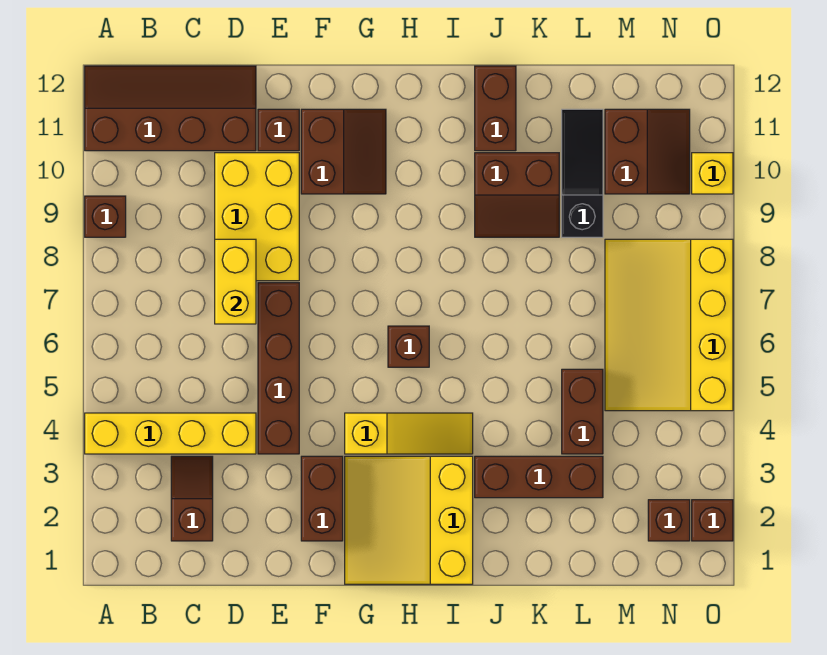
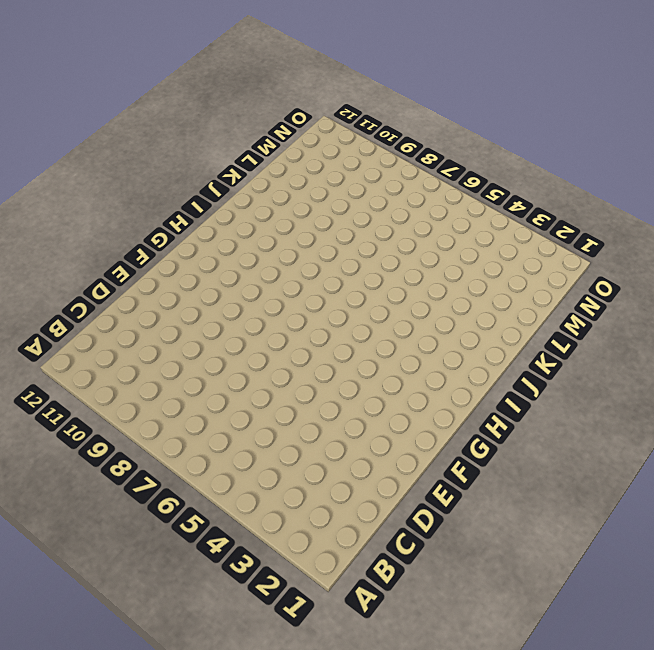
none -> yellow brick A4:D4 level 1
none -> brown brick A9 level 1
none -> brown slope A11:D12 level 1 top 11

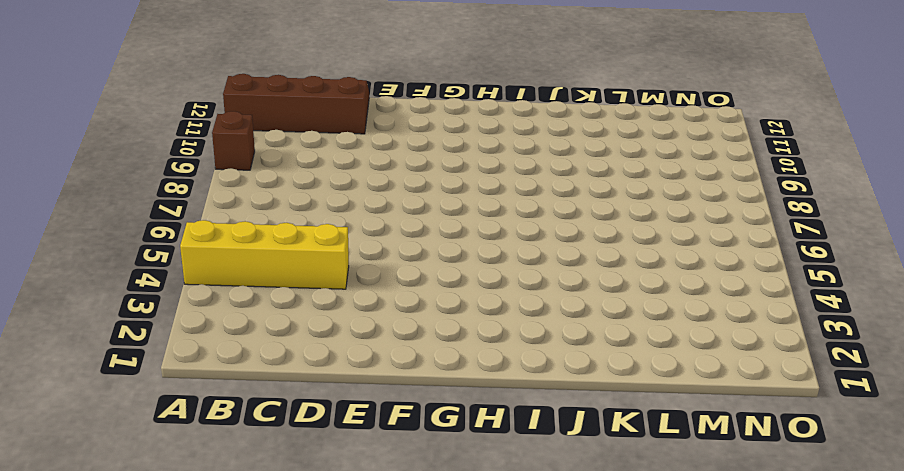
none -> brown slope C2:C3 level 1 top 2
none -> yellow brick D8:E10 level 1
none -> brown brick E4:E7 level 1

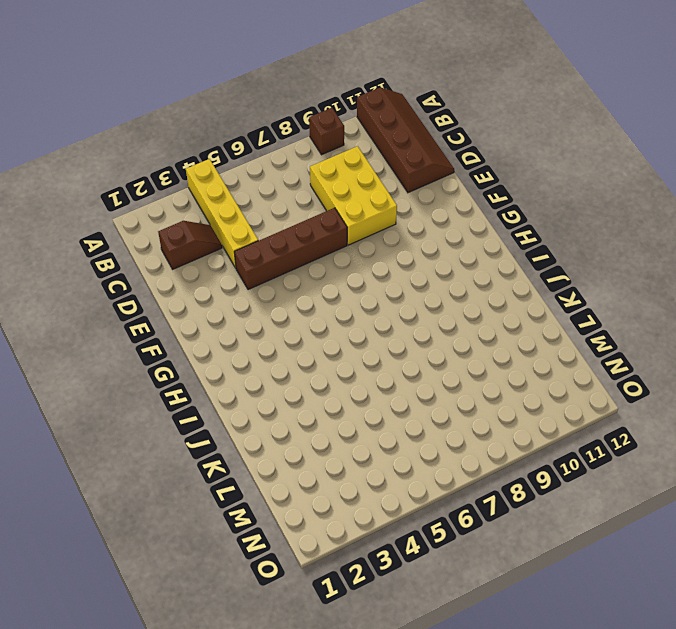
yellow brick C8:E9 level 1 -> yellow brick D8:E10 level 1
none -> brown brick E11 level 1
none -> brown brick F2:F3 level 1
none -> brown slope F10:G11 level 1 top F

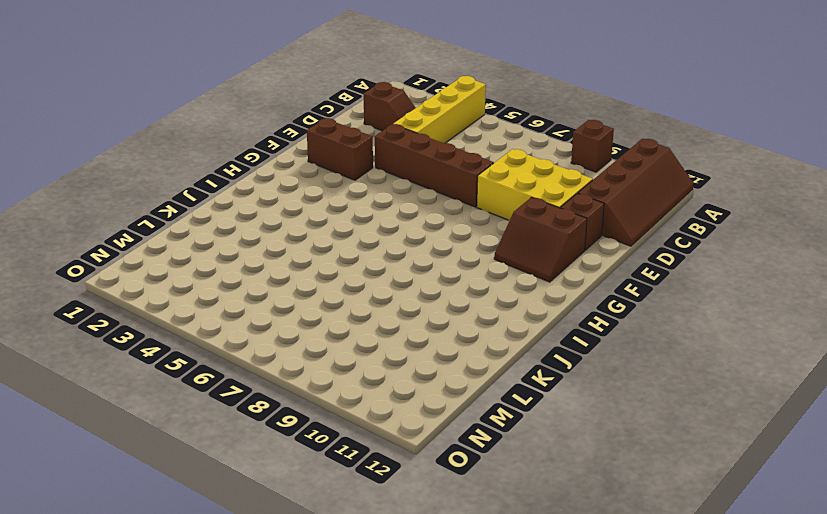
none -> yellow slope G1:I3 level 1 top I
none -> yellow slope G4:I4 level 1 top G
none -> brown brick H6 level 1

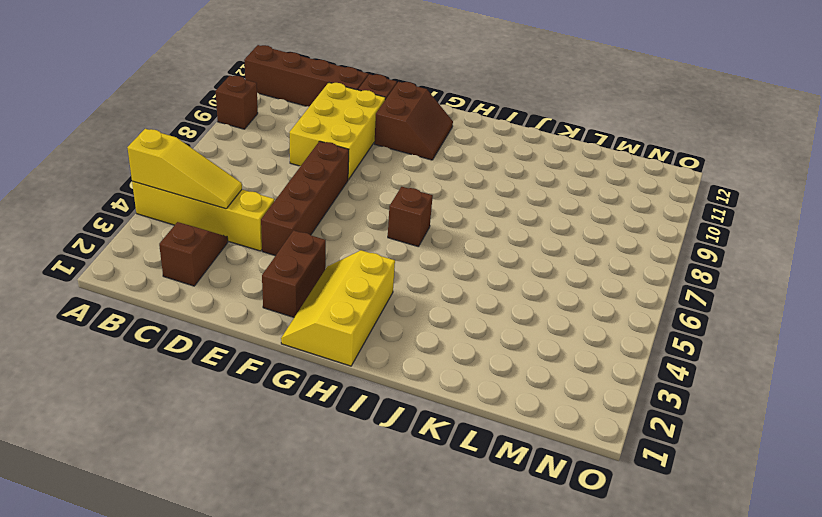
yellow slope A4:C4 level 2 top A -> yellow slope G4:I4 level 1 top G
yellow slope G1:H3 level 1 top H -> yellow slope G1:I3 level 1 top I
none -> brown brick J3:L3 level 1
none -> brown slope J9:K10 level 1 top 10
none -> brown brick J11:J12 level 1

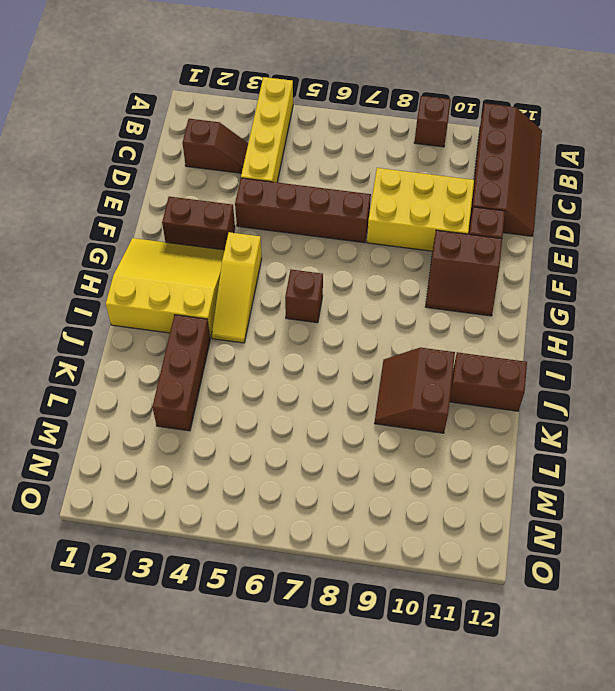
none -> brown brick L4:L5 level 1
none -> black slope L9:L11 level 1 top 9
none -> yellow slope M5:O8 level 1 top O

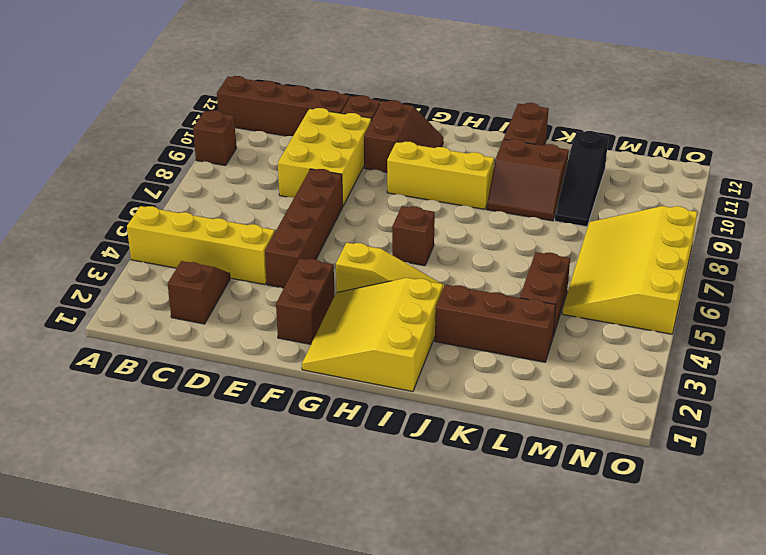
yellow brick G9:I9 level 1 -> none
black slope L9:L11 level 1 top 11 -> black slope L9:L11 level 1 top 9
none -> brown slope M10:N11 level 1 top M
none -> brown brick N2 level 1
none -> brown brick O2 level 1

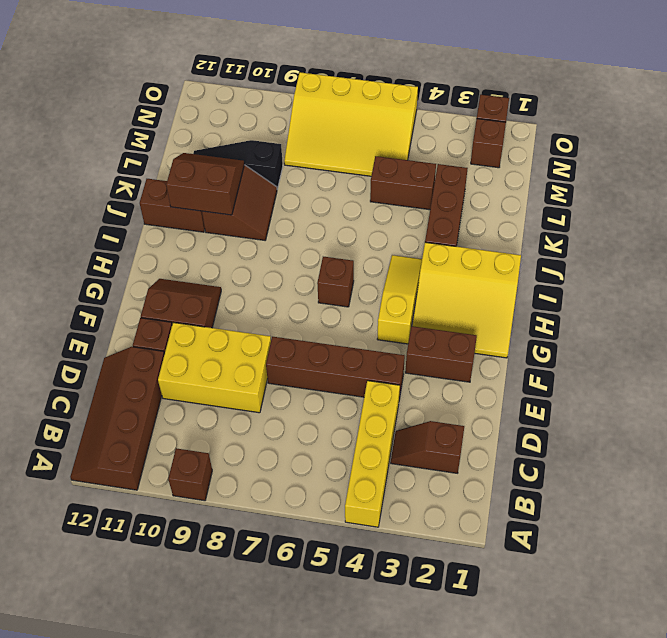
brown slope J10:K11 level 2 top J -> brown slope M10:N11 level 1 top M
none -> yellow brick O10 level 1
none -> yellow brick D7:D8 level 2

